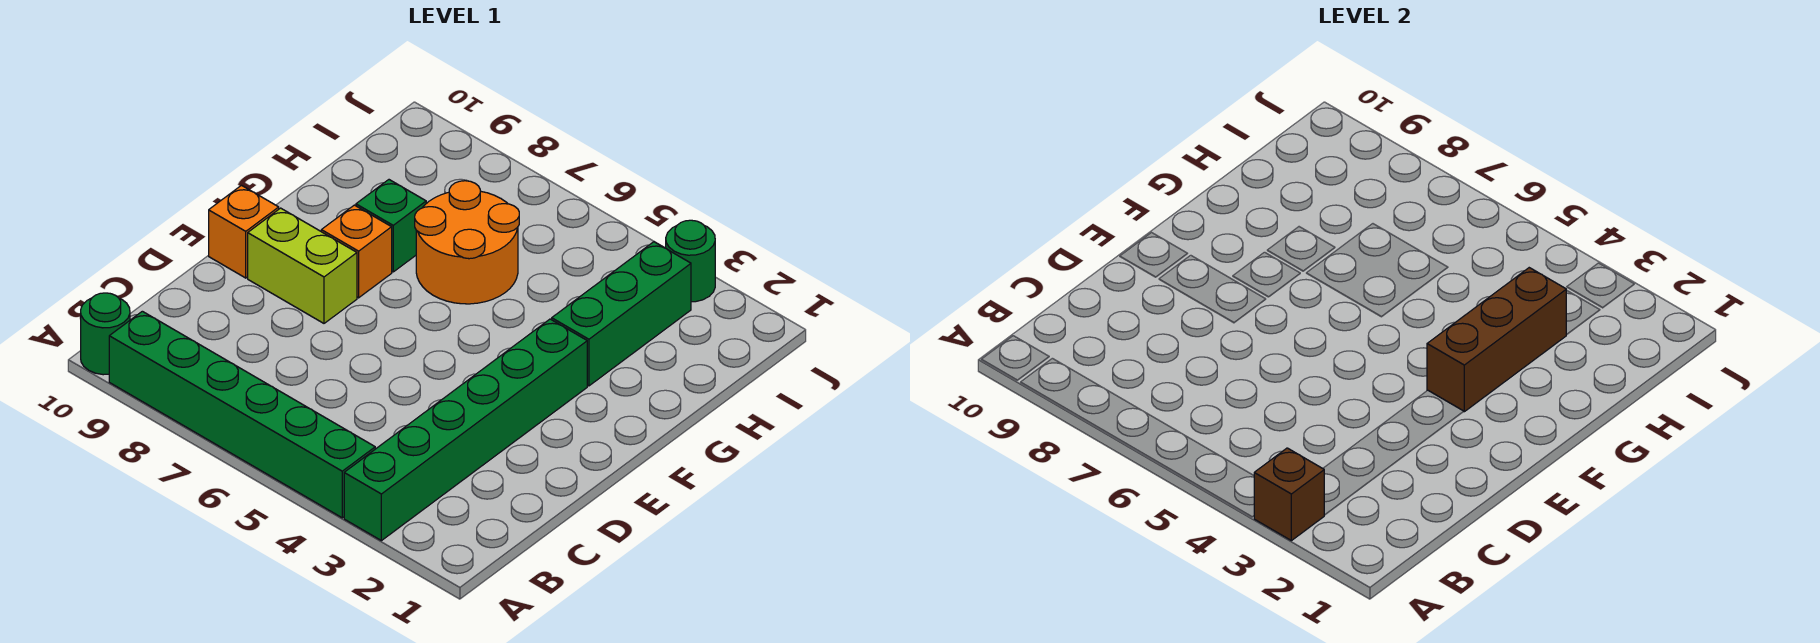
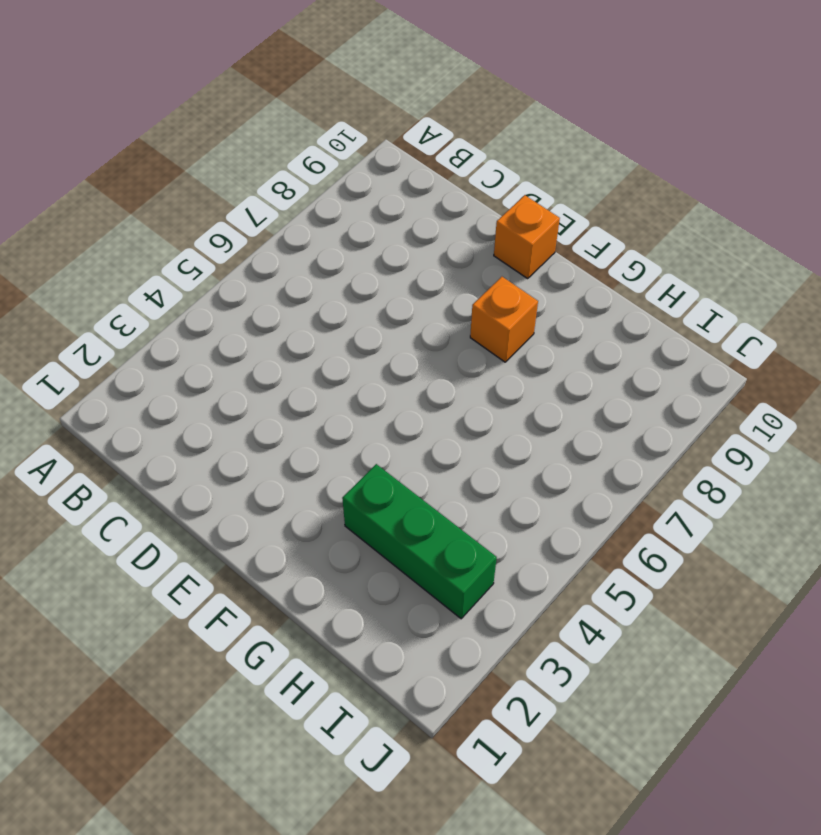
none -> green brick A3:F3 level 1
none -> green brick A4:A9 level 1
none -> green round brick A10 level 1

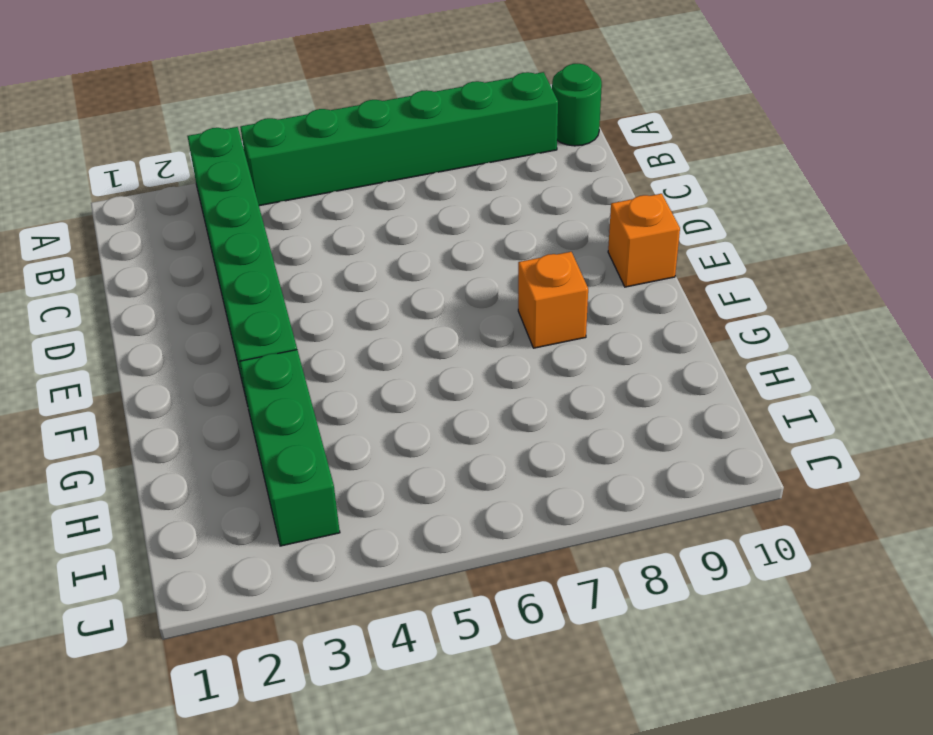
none -> lime brick E8:E9 level 1
none -> orange round brick G6:H7 level 1
none -> green brick G8 level 1

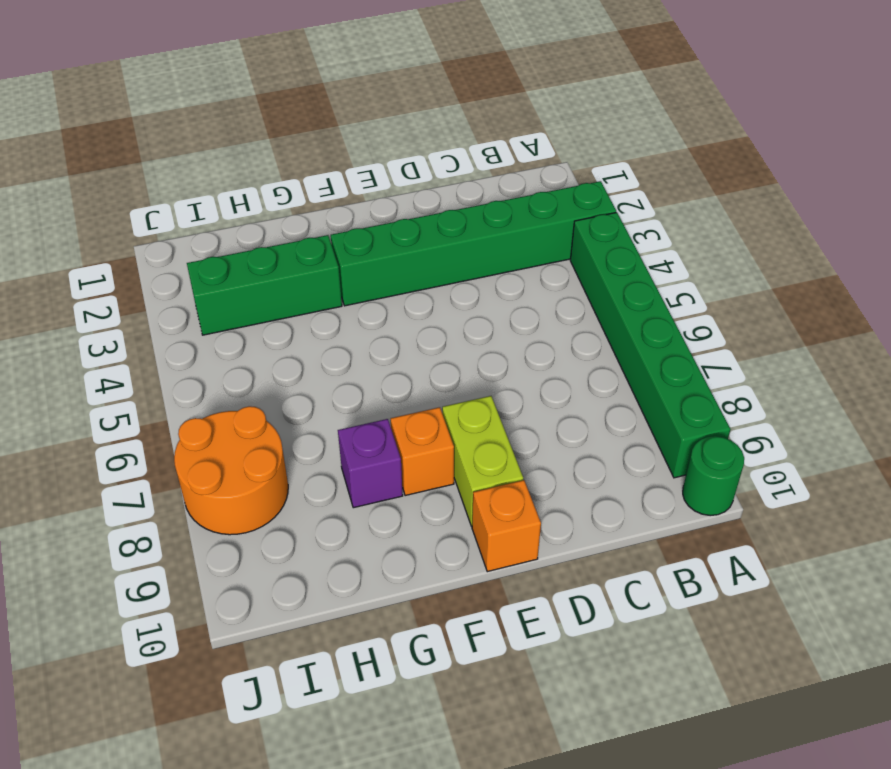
purple brick G8 level 1 -> green brick G8 level 1
orange round brick I7:J8 level 1 -> orange round brick G6:H7 level 1
none -> green round brick J3 level 1
none -> brown brick A3 level 2
none -> brown brick F3:H3 level 2

